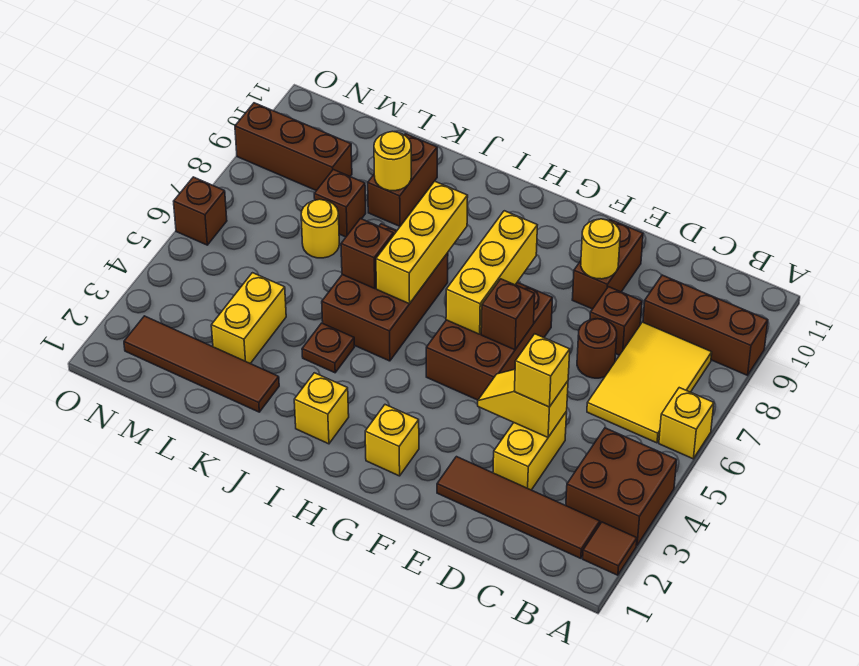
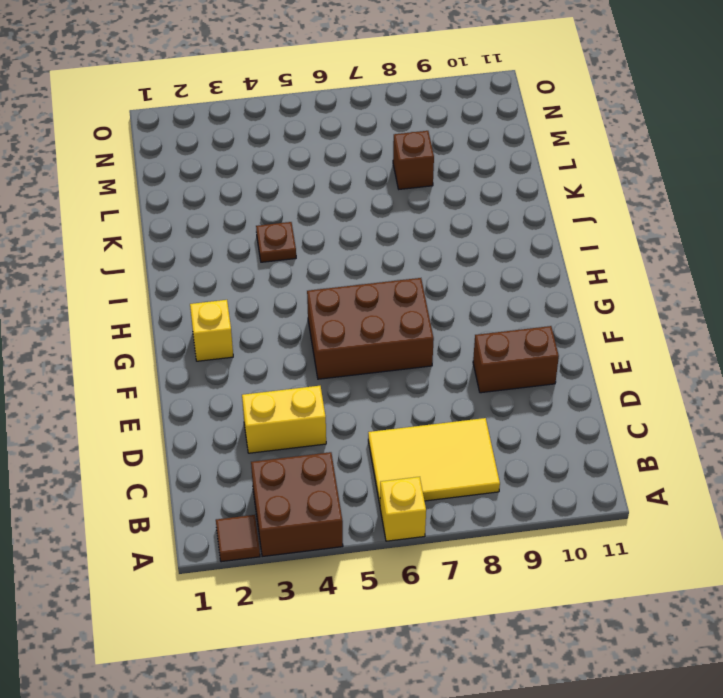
none -> brown brick A9:C9 level 1
none -> brown tile B2:E2 level 1
none -> brown round brick D7 level 1
none -> brown brick D8 level 1

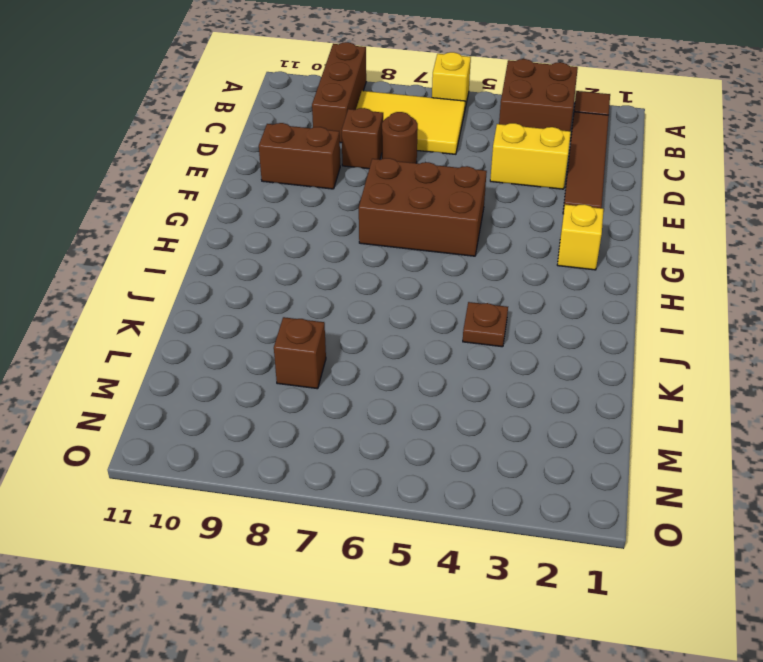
none -> yellow brick I2 level 1
none -> brown brick I5:J7 level 1
none -> brown tile K2:N2 level 1
none -> brown brick K9:K10 level 1

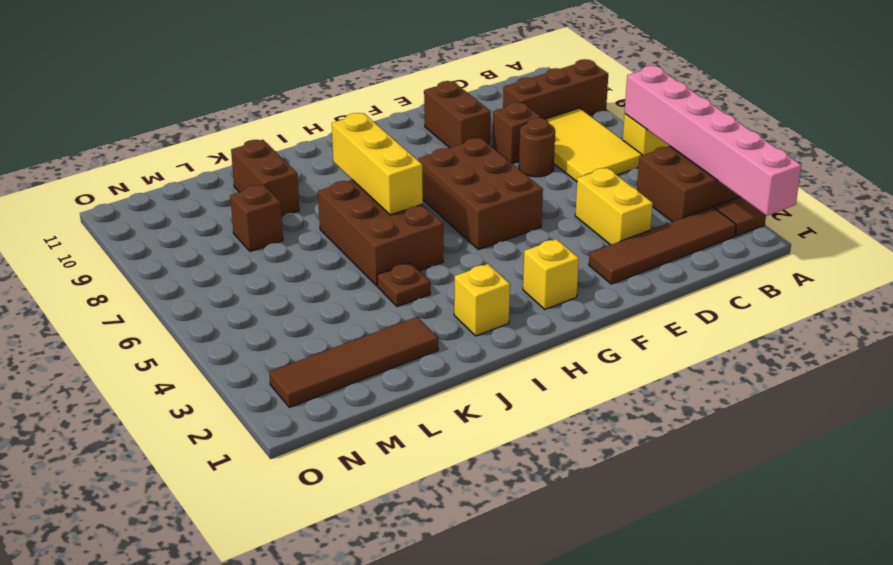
pink brick A1:A6 level 2 -> none
none -> yellow brick L3:L4 level 1
none -> yellow round brick L7 level 1
none -> brown brick M9:O9 level 1
none -> brown brick O6 level 1

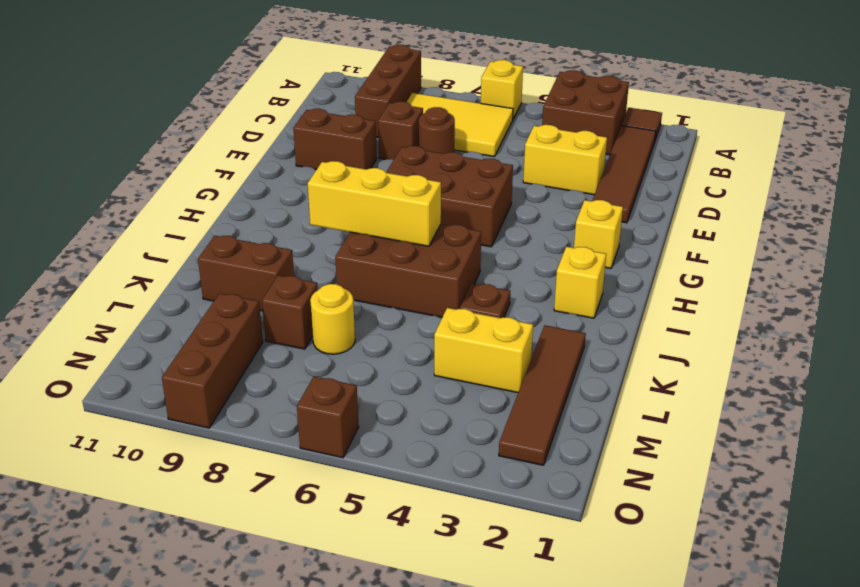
none -> yellow slope D4:E4 level 2 top D
none -> yellow round brick E9 level 2
none -> brown brick F6 level 2
none -> yellow brick G6:G8 level 2

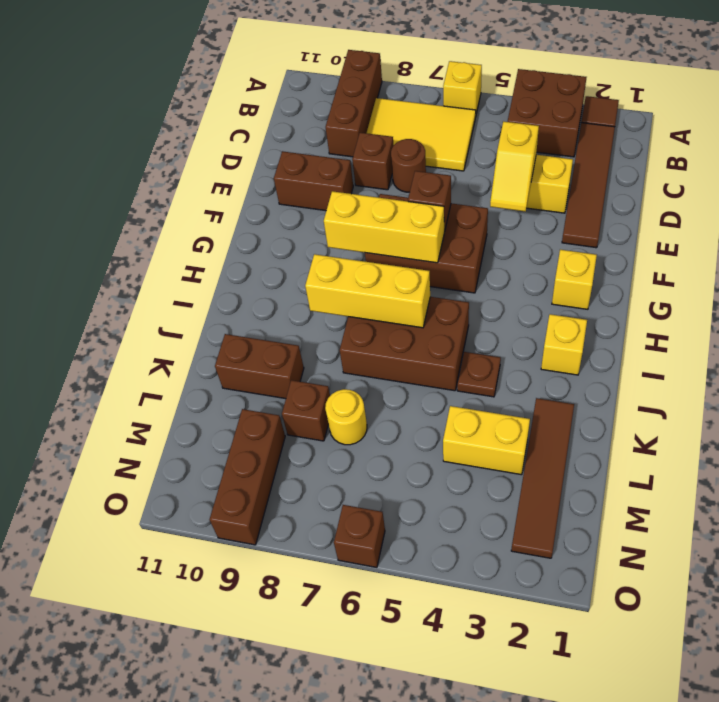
none -> yellow round brick E9 level 2
none -> brown brick J6 level 2
none -> yellow round brick K9 level 2
none -> yellow brick D4 level 3

